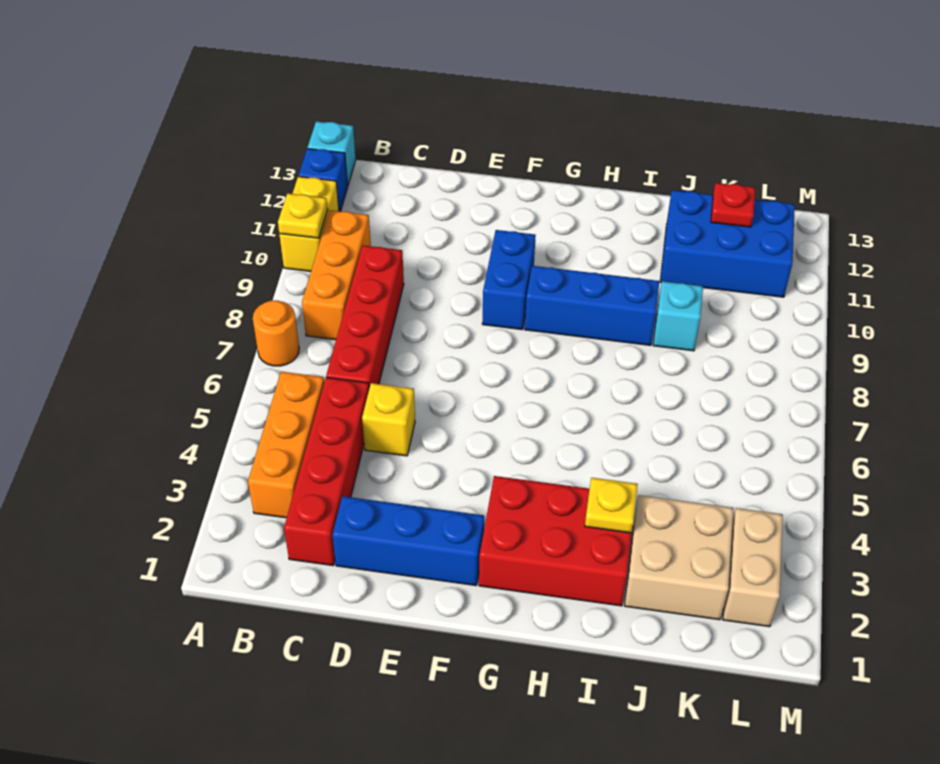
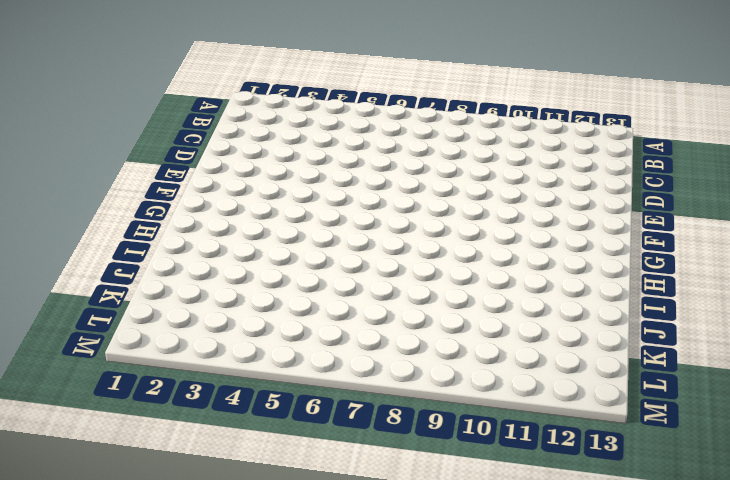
none -> orange round brick A7 level 1
none -> yellow brick A10:A11 level 1
none -> blue brick A12 level 1

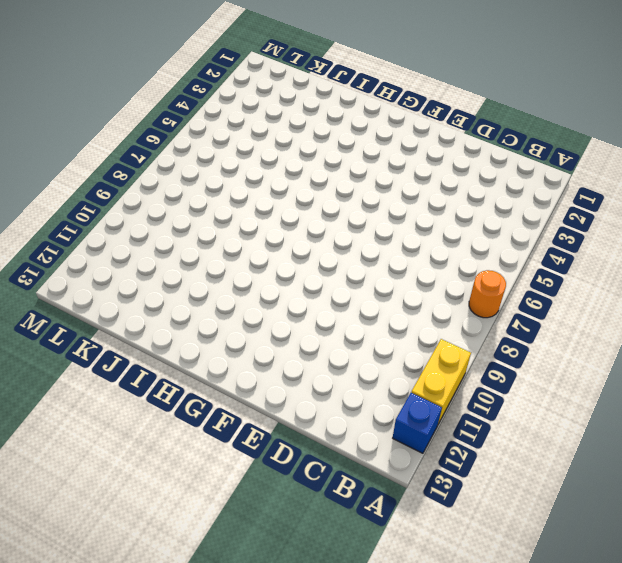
none -> cyan brick A13 level 1
none -> orange brick B3:B5 level 1
none -> orange brick B8:B10 level 1

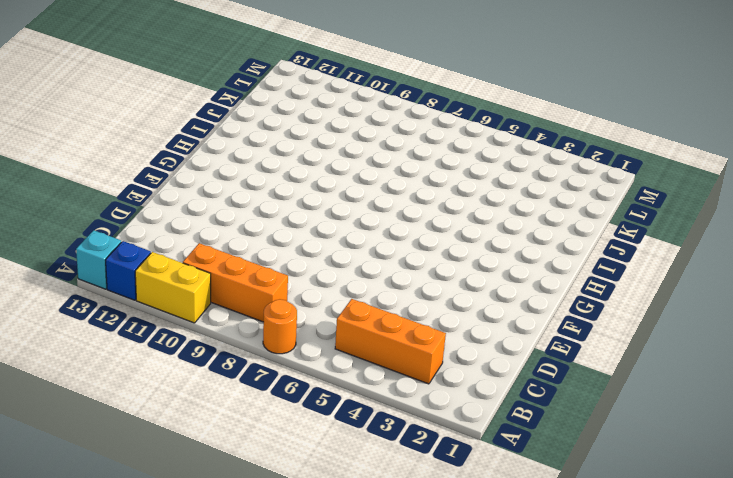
none -> red brick C2:C5 level 1
none -> red brick C6:C9 level 1
none -> blue brick D2:F2 level 1

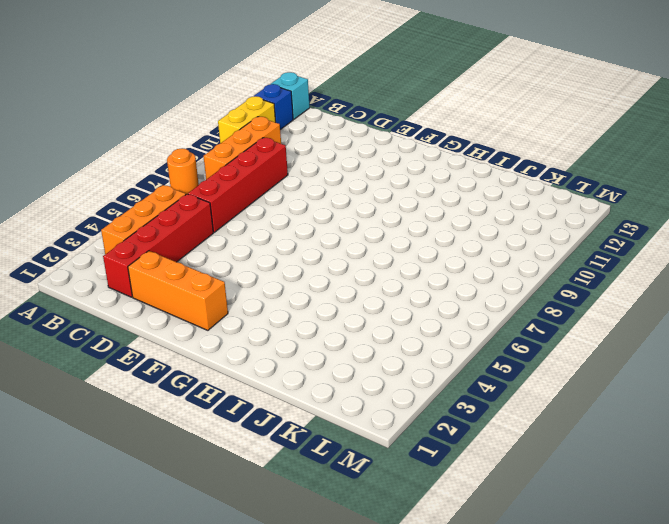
orange brick D2:F2 level 1 -> blue brick D2:F2 level 1
none -> yellow brick D5 level 1
none -> blue brick F9:F10 level 1
none -> red brick G2:I3 level 1

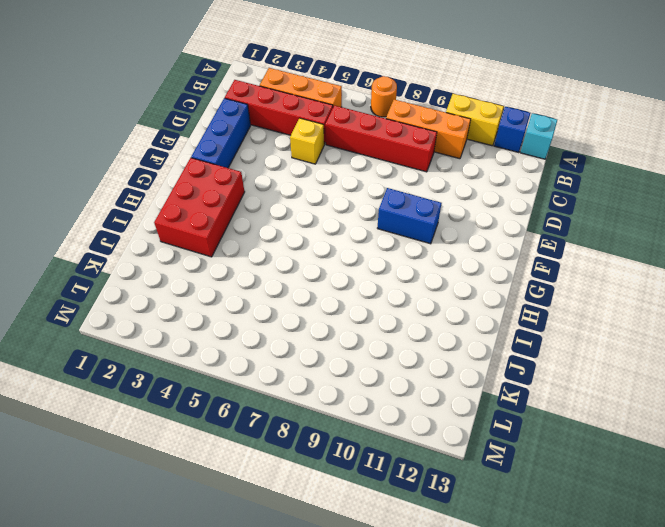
none -> blue brick G9:I9 level 1
none -> tan brick J2:K3 level 1
none -> cyan brick J9 level 1

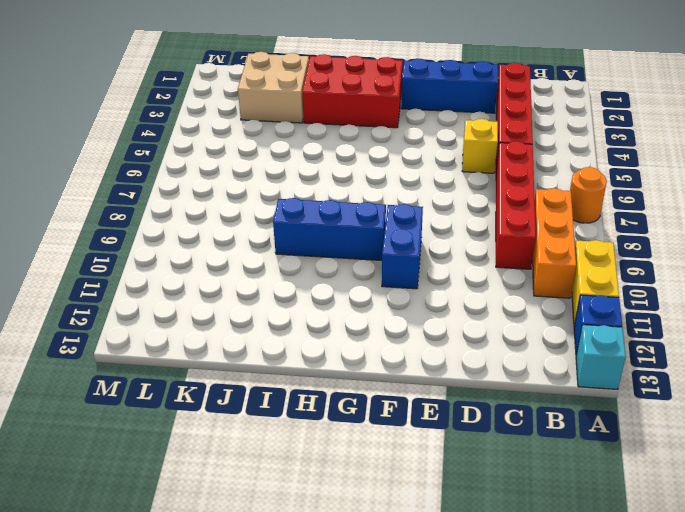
none -> orange brick B3:B5 level 1
none -> cyan brick J9 level 1
none -> blue brick J11:L12 level 1

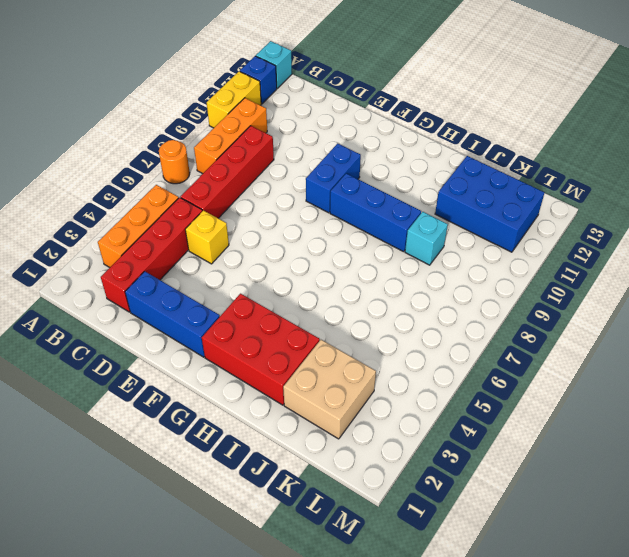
none -> tan brick L2:L3 level 1
none -> yellow plate A10 level 2
none -> yellow plate I3 level 2

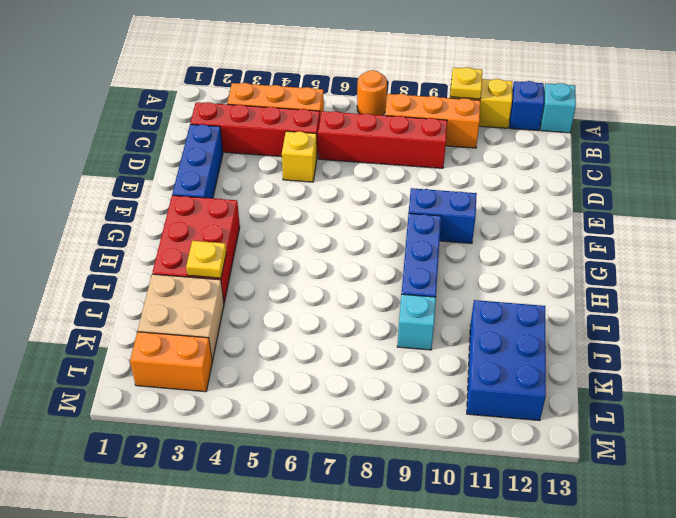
orange brick L2:L3 level 1 -> tan brick L2:L3 level 1
none -> red plate K12 level 2

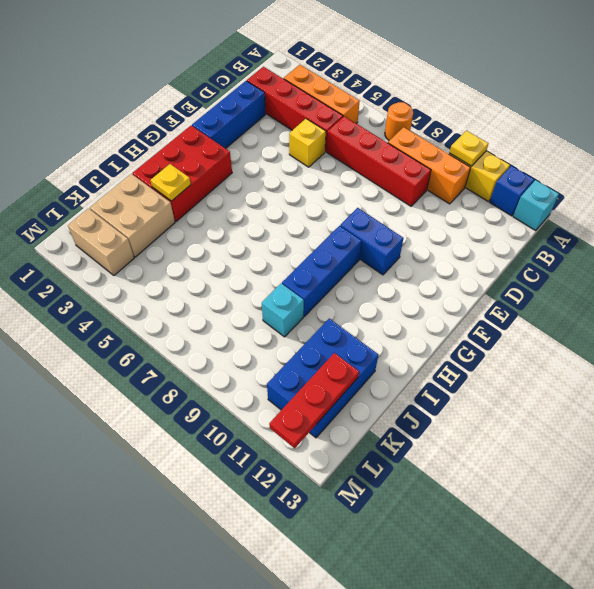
red plate K12:M12 level 2 -> red plate K12 level 2

